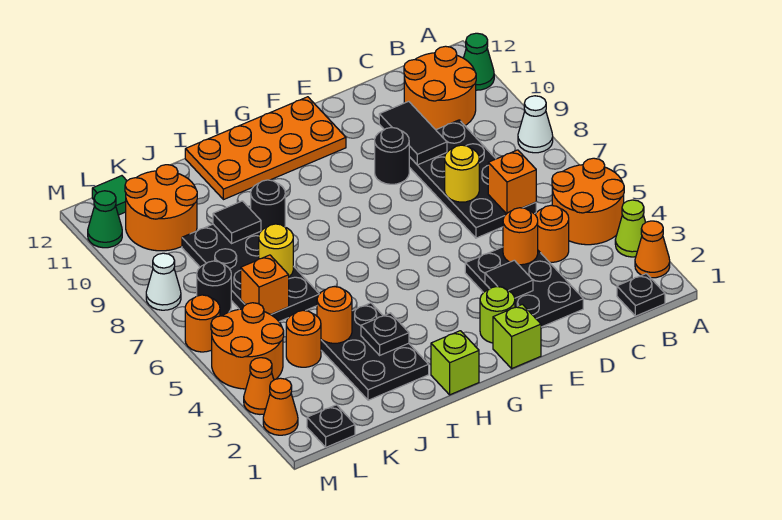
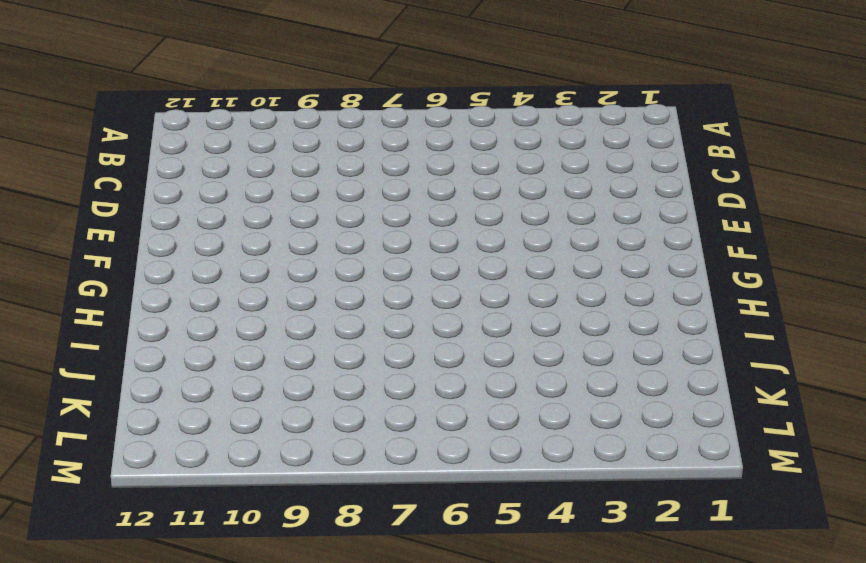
none -> orange cone A2 level 1
none -> lime cone A3 level 1
none -> orange round brick A4:B5 level 1
none -> white cone A8 level 1

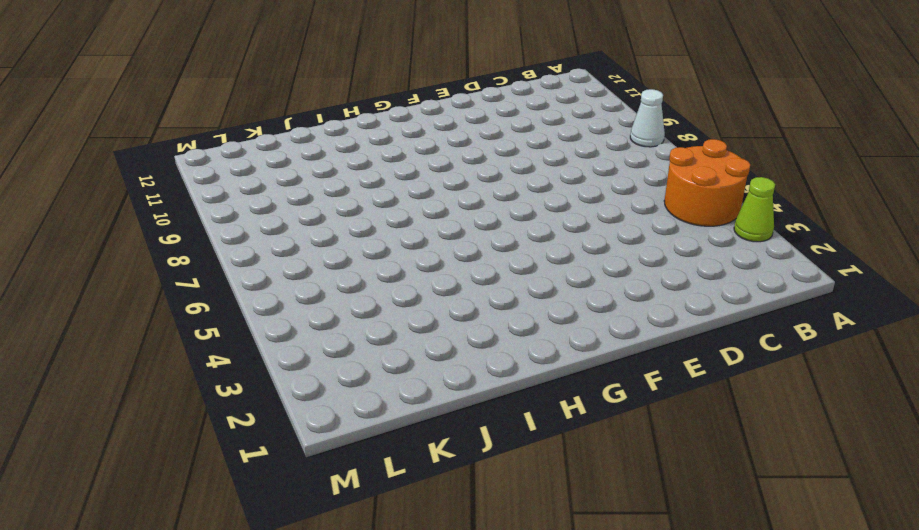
none -> orange cone A2 level 1
none -> green cone A11 level 1
none -> black plate B1 level 1
none -> orange round brick B10:C11 level 1

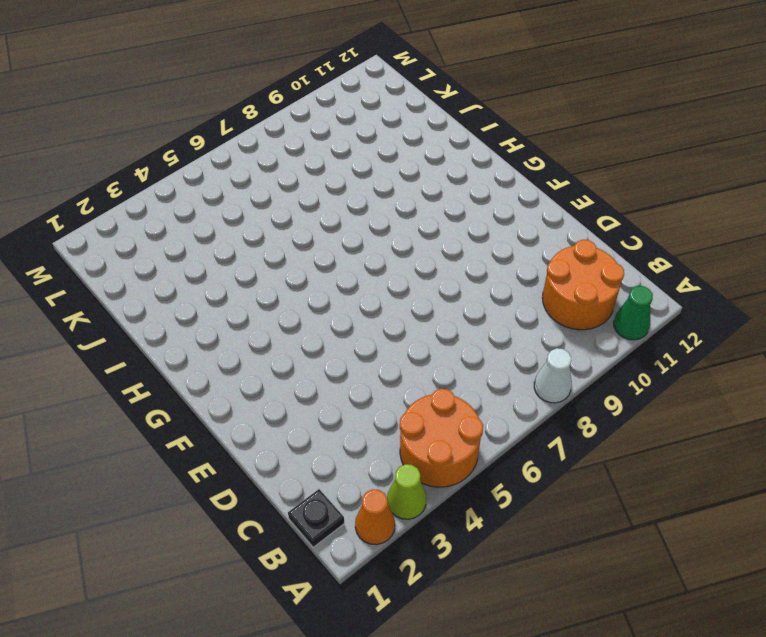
none -> orange round brick C4 level 1
none -> black plate C6:D9 level 1
none -> black plate D2:E4 level 1
none -> black round brick E9 level 1

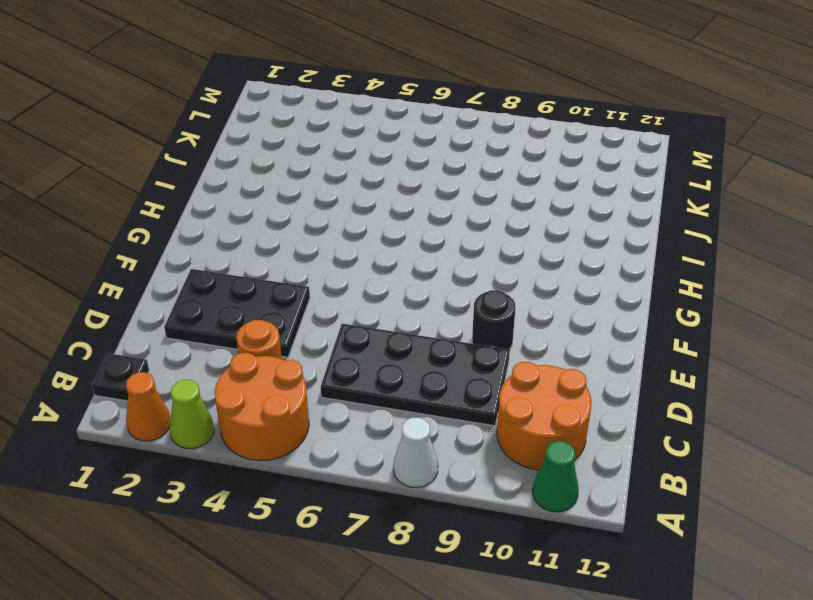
none -> lime brick F1 level 1
none -> lime round brick F2 level 1
none -> orange plate F11:I12 level 1
none -> lime brick H1 level 1

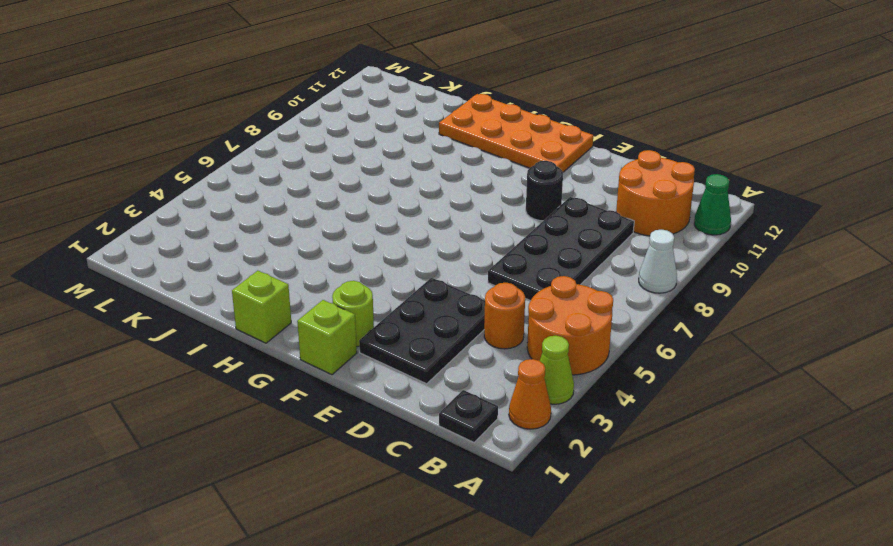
none -> black plate I2:J4 level 1
none -> black round brick I9 level 1
none -> black plate J6:K9 level 1
none -> orange round brick K4 level 1

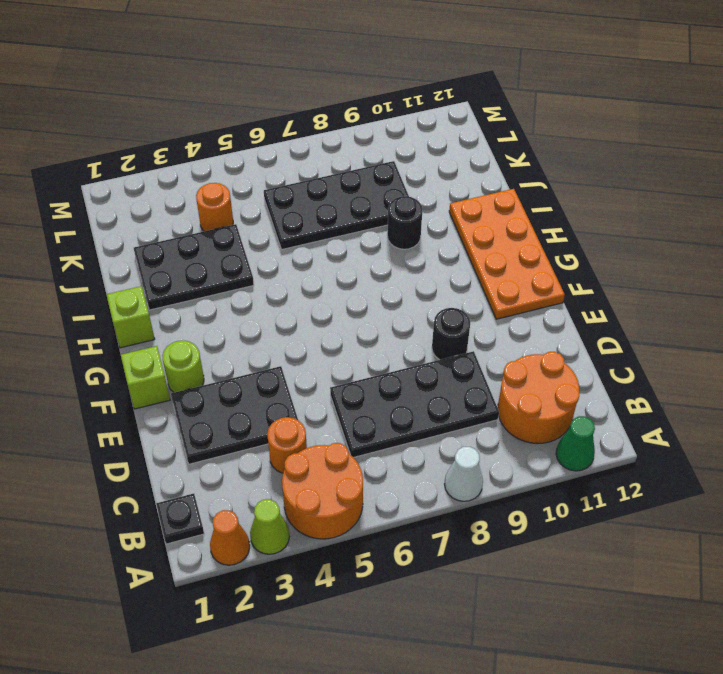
none -> orange round brick K10:L11 level 1
none -> black plate L1 level 1
none -> orange round brick L4:M5 level 1
none -> black round brick L7 level 1

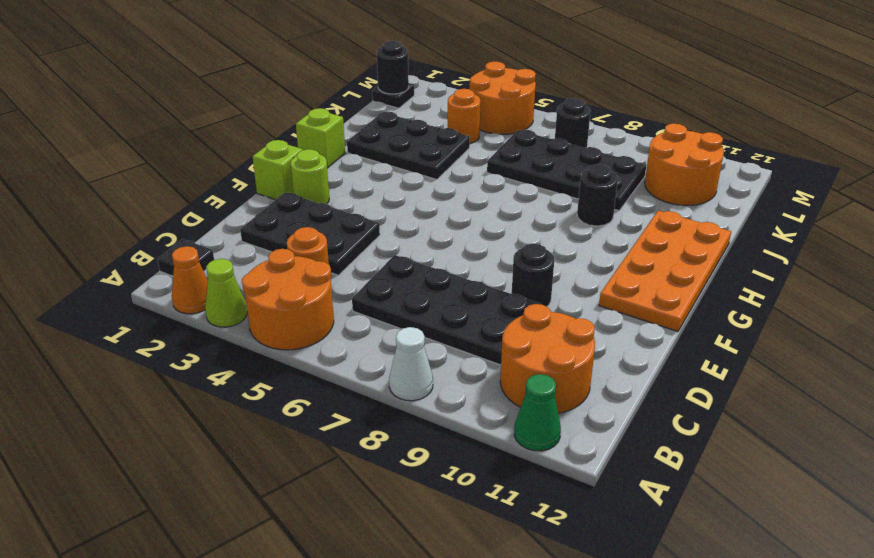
black round brick L1 level 2 -> none
none -> green tile L12 level 1
none -> orange cone M2 level 1
none -> orange cone M3 level 1
none -> orange round brick M6 level 1

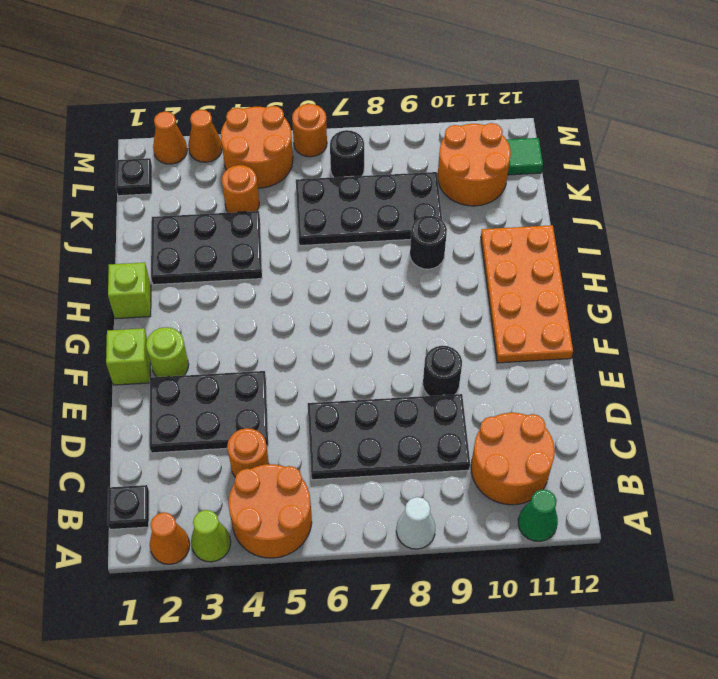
none -> white cone M8 level 1
none -> green cone M11 level 1
none -> orange brick C6 level 2
none -> orange round brick D4 level 2

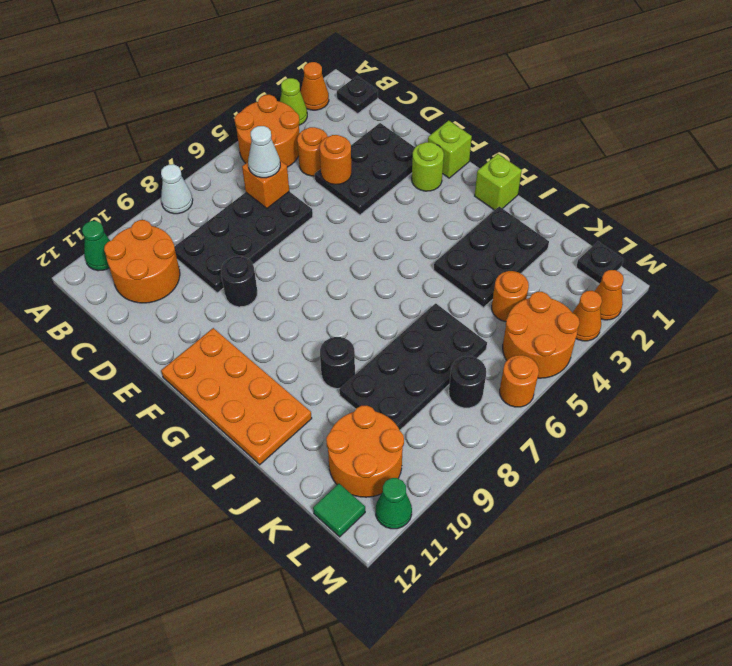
white cone C6 level 3 -> white cone M8 level 1
none -> yellow round brick D7 level 2
none -> black tile D9:D10 level 2
none -> black tile E3 level 2
none -> black plate I3 level 2

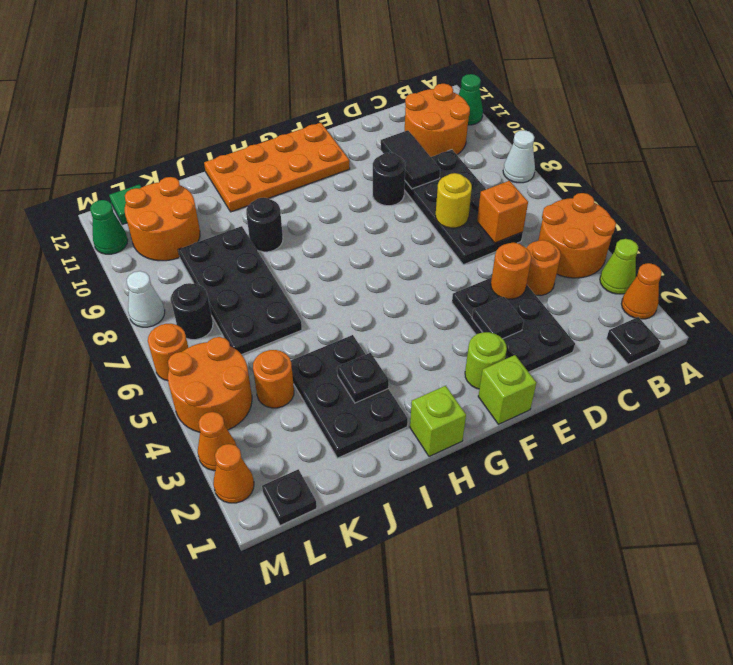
none -> orange round brick J4 level 2
none -> yellow round brick J7 level 2
none -> black tile J9 level 2
none -> orange brick K6 level 2

